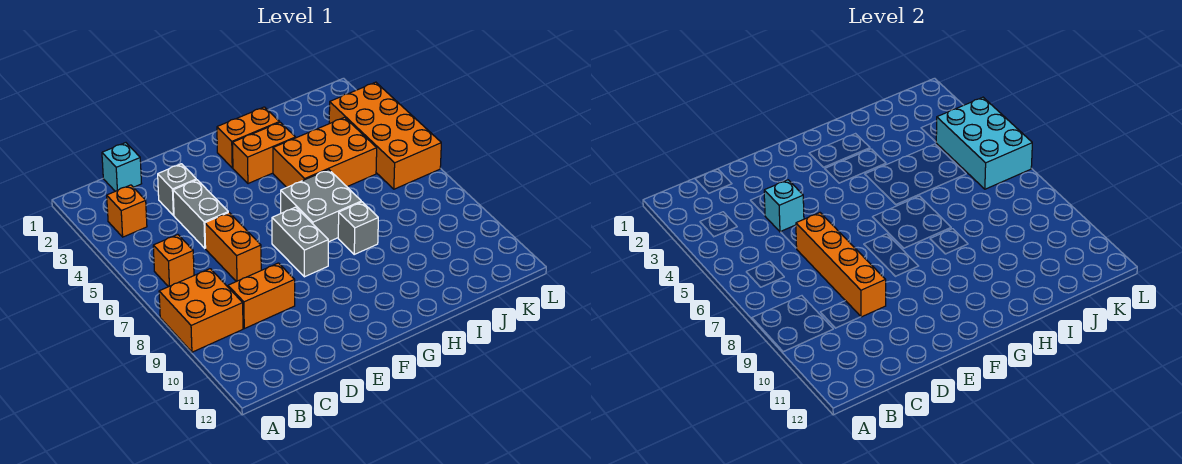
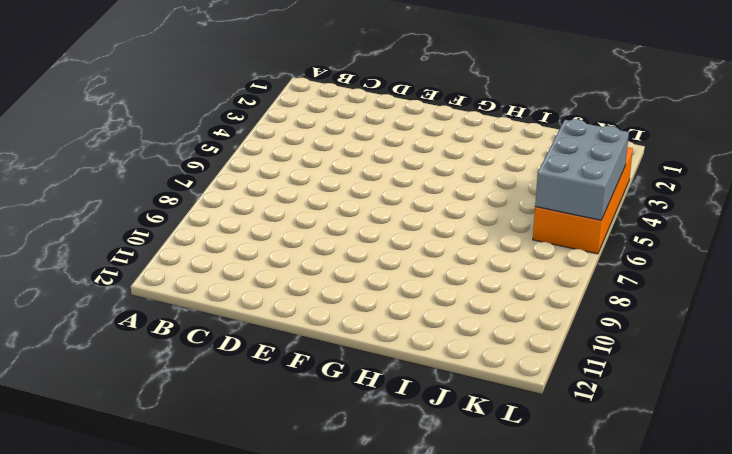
grey brick K4:L6 level 2 -> cyan brick K4:L6 level 2
none -> orange brick A8:B9 level 1
none -> orange brick B3 level 1
none -> orange brick B6 level 1

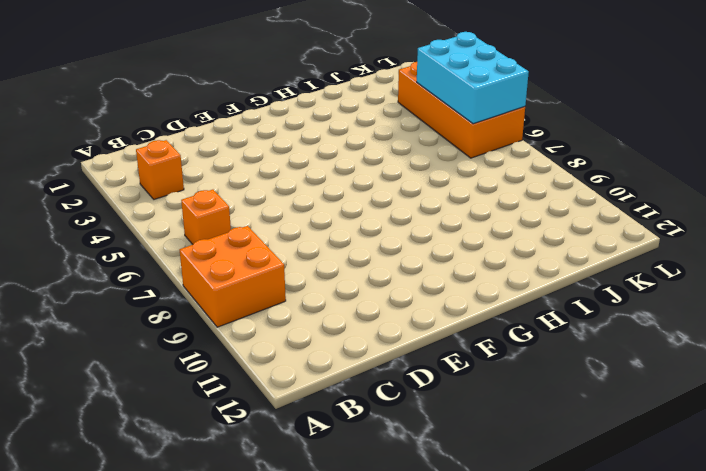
none -> cyan brick C1 level 1
none -> orange brick C9:D9 level 1
none -> grey brick D3 level 1

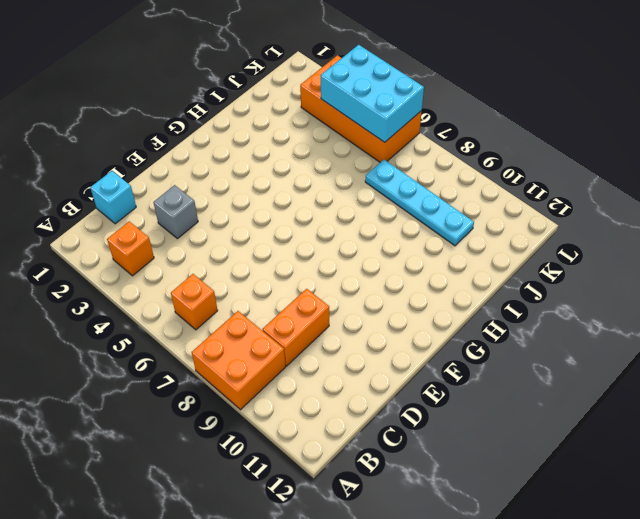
cyan plate J7:J10 level 1 -> none
none -> grey brick D4:D5 level 1
none -> orange brick D6:D7 level 1
none -> grey brick F7:F8 level 1

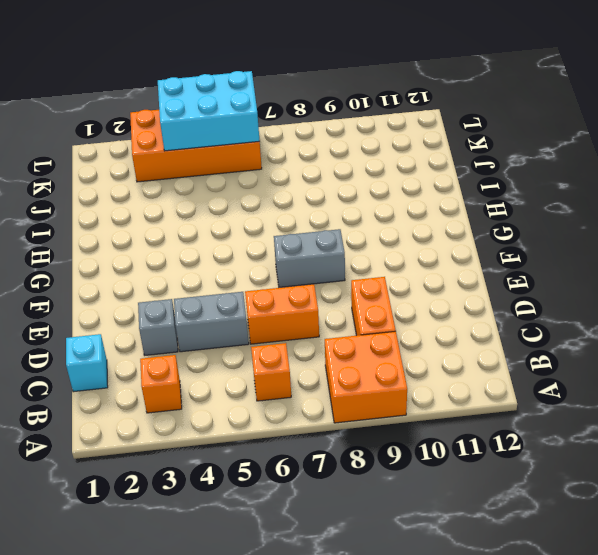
none -> orange brick G2:H2 level 1
none -> orange brick G3:H3 level 1
none -> grey brick G6:H7 level 1

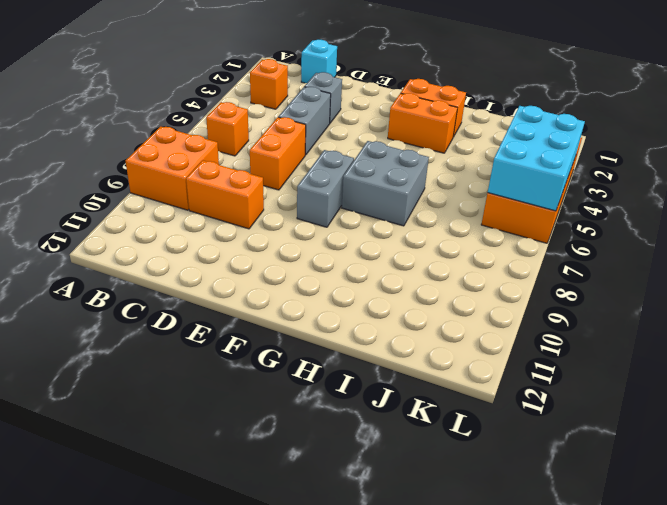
none -> orange brick H4:J5 level 1
none -> grey brick H8 level 1
none -> cyan brick D4 level 2

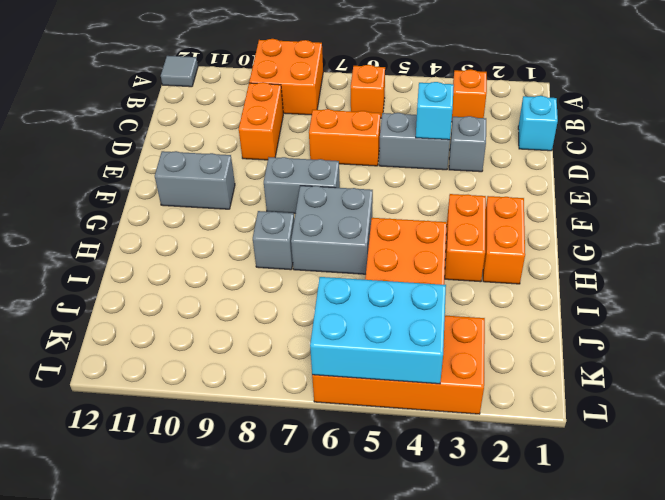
grey tile A12 level 1 -> none
grey brick F10:F11 level 1 -> none
none -> orange brick D6:D9 level 2

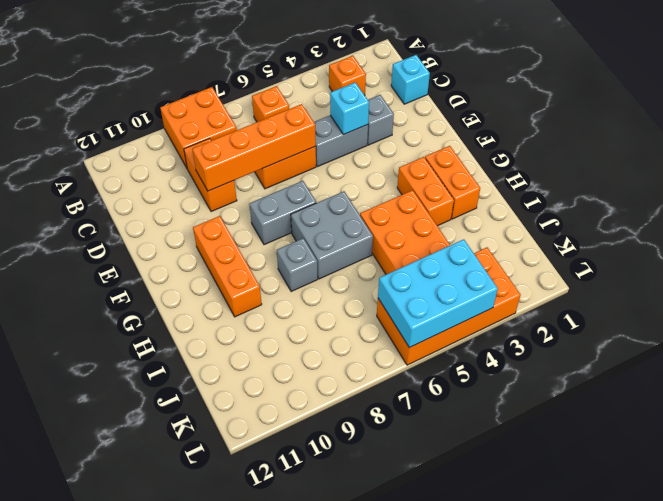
orange brick F10:H10 level 1 -> none

